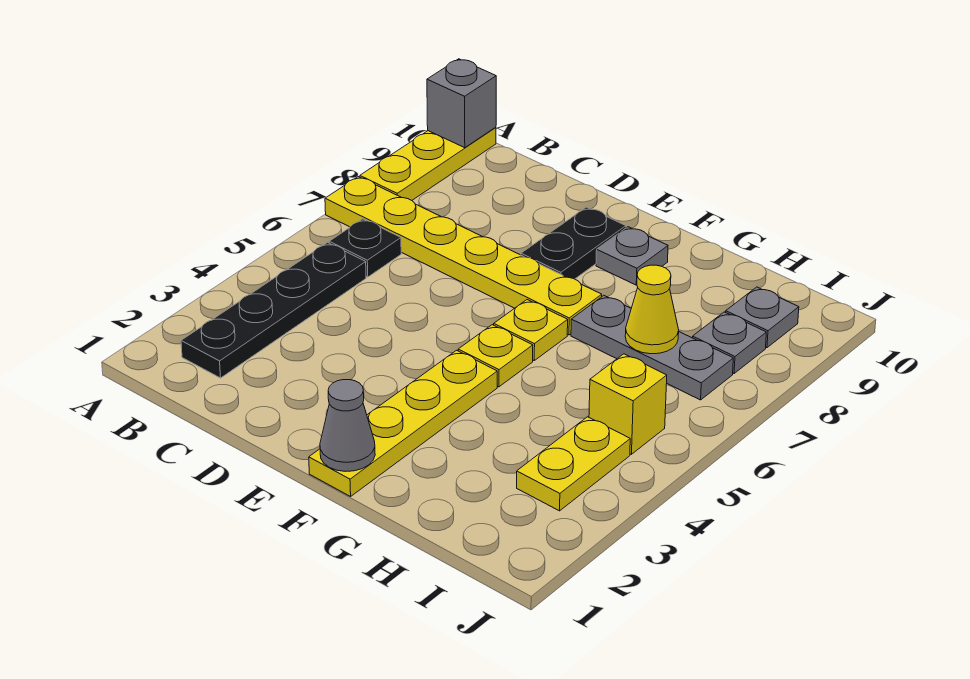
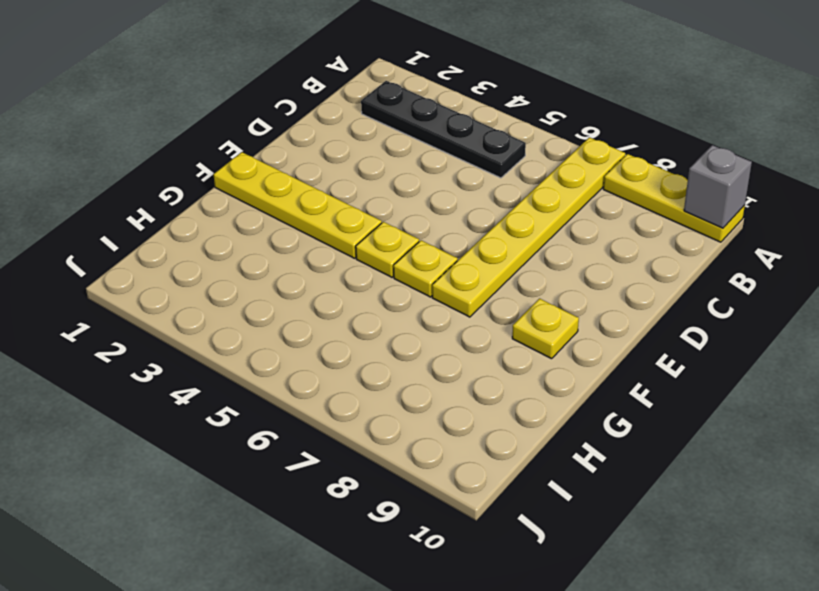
yellow plate F9 level 1 -> grey plate F9 level 1
none -> black plate B6 level 1
none -> black plate E8:E9 level 1
none -> grey plate G7:I7 level 1

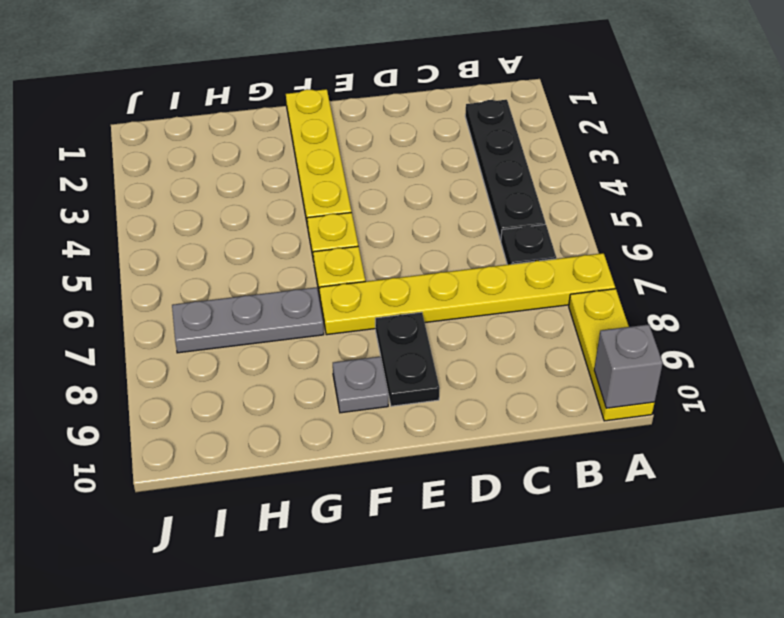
none -> yellow plate I3:I4 level 1
none -> yellow brick I5 level 1
none -> grey plate I8 level 1

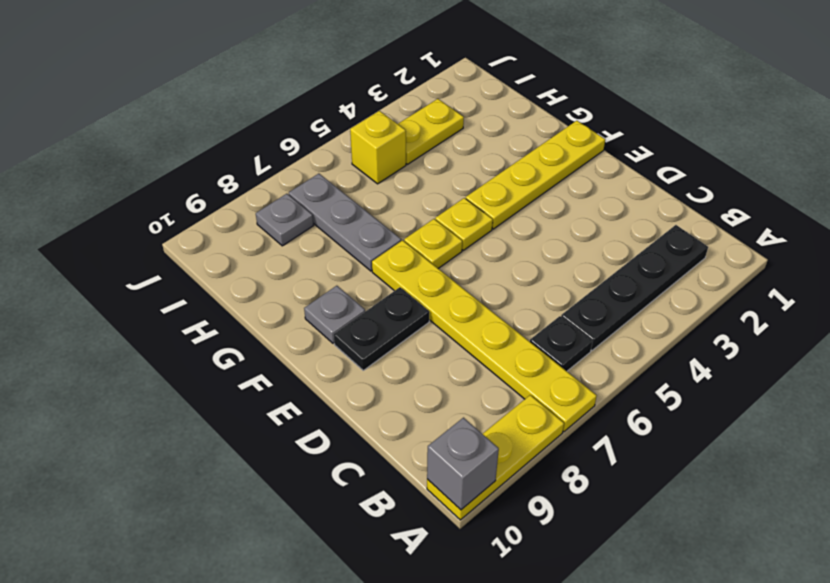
none -> grey plate I9 level 1
none -> grey cone F1 level 2
none -> yellow cone H7 level 2

